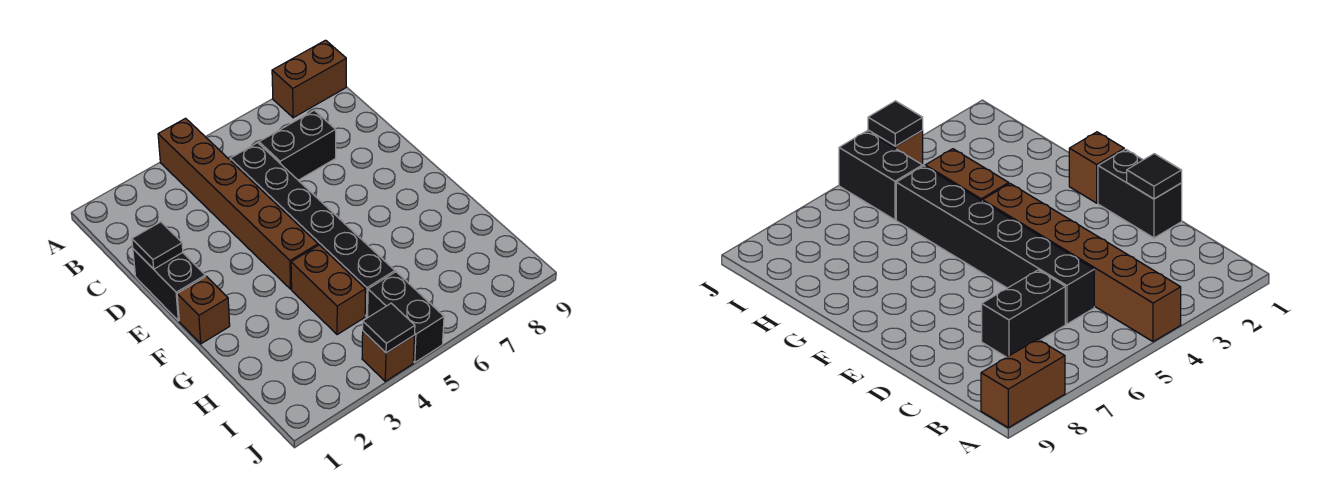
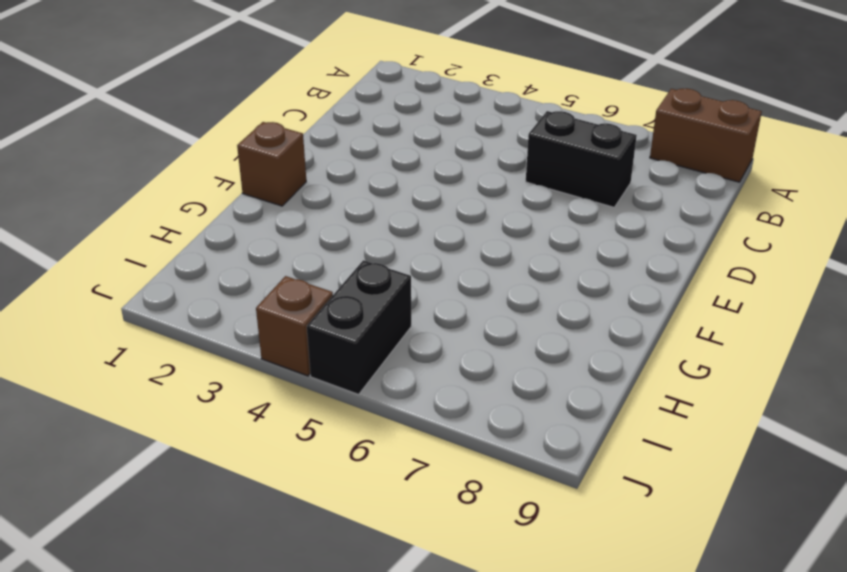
none -> brown brick A4:F4 level 1
none -> black brick C5:H5 level 1

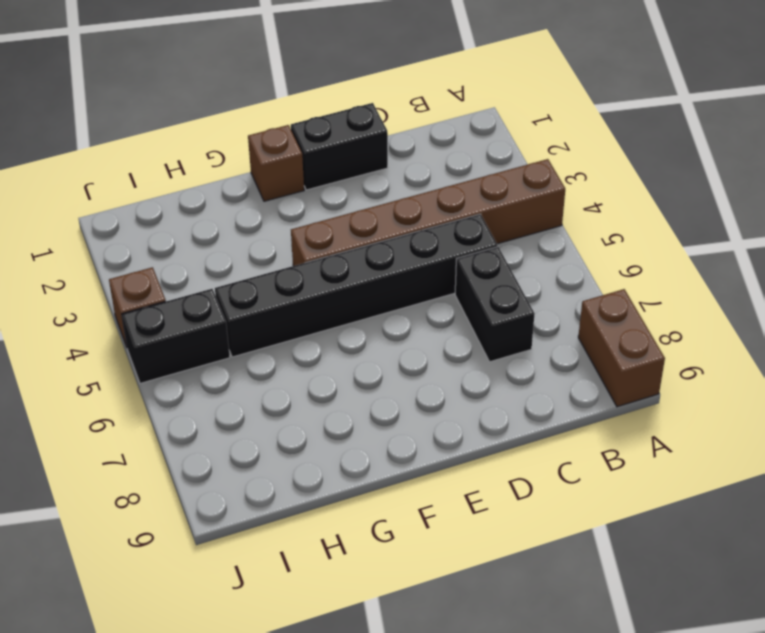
none -> brown brick G4:H4 level 1
none -> black tile D1 level 2

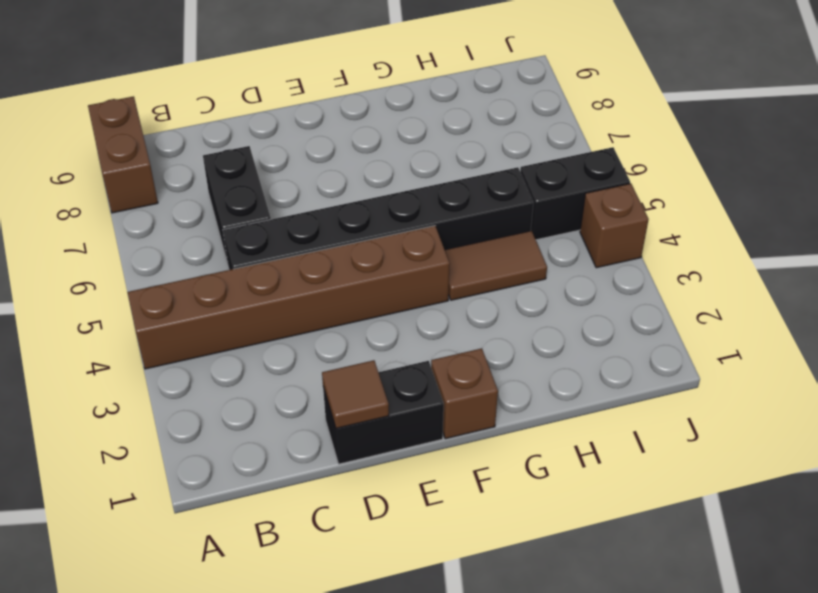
brown tile D1 level 2 -> black tile D1 level 2
brown tile G4:H4 level 1 -> brown brick G4:H4 level 1
none -> black tile J4 level 2

